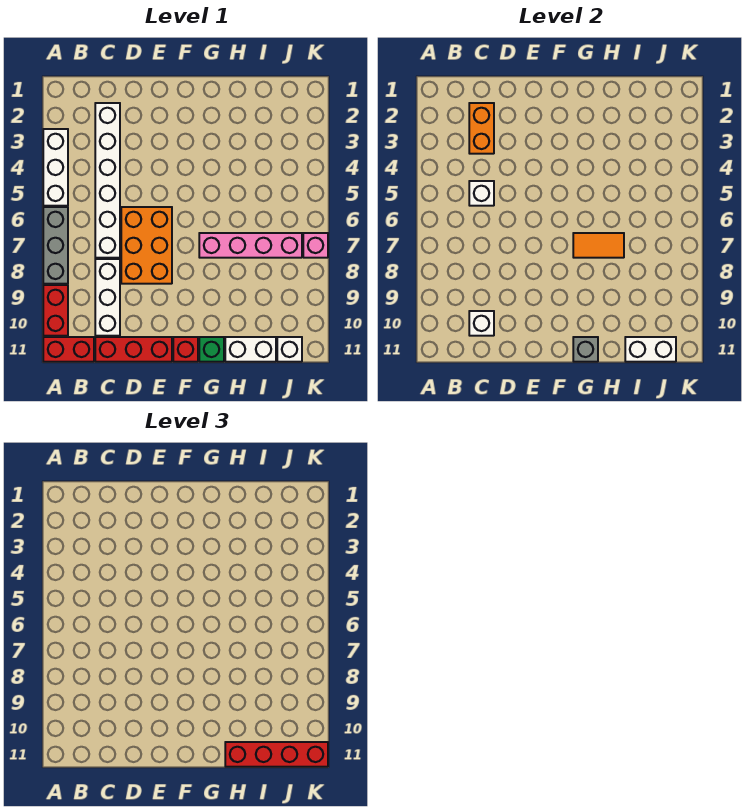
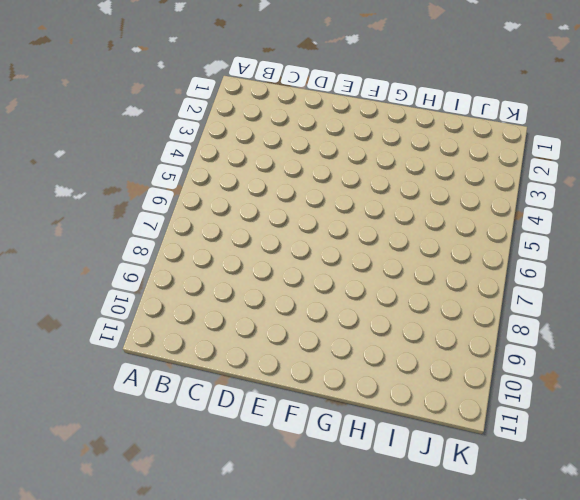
none -> white brick A3:A5 level 1
none -> grey brick A6:A8 level 1
none -> red brick A9:A10 level 1

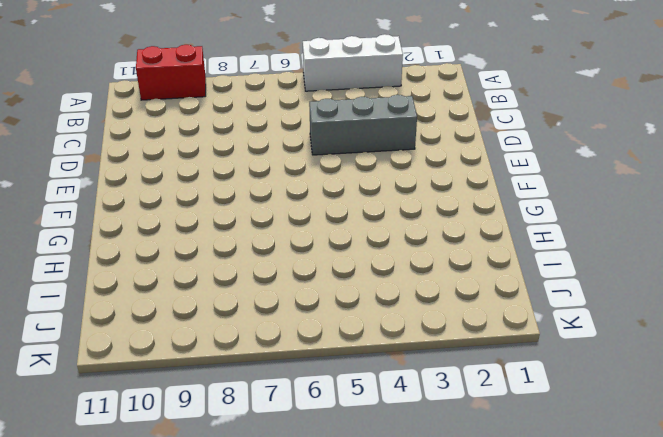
grey brick D3:D5 level 1 -> grey brick A6:A8 level 1
none -> red brick A11:B11 level 1
none -> white brick C2:C7 level 1
none -> white brick C8:C10 level 1

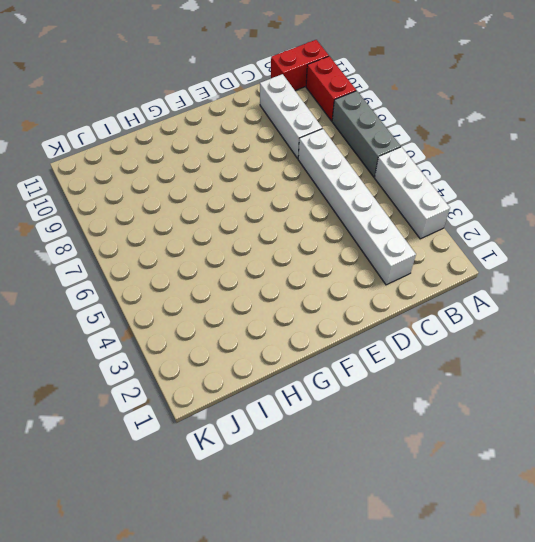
none -> red brick C11:E11 level 1
none -> orange brick D6:E8 level 1
none -> red brick F11 level 1

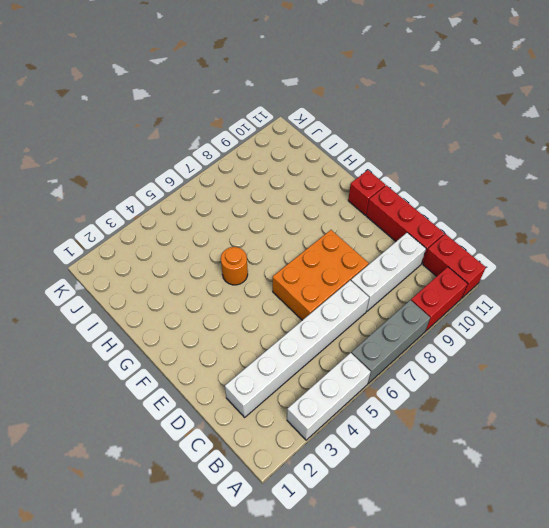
orange round brick G5 level 1 -> none
none -> pink brick G7:J7 level 1
none -> green brick G11 level 1
none -> white brick H11:I11 level 1

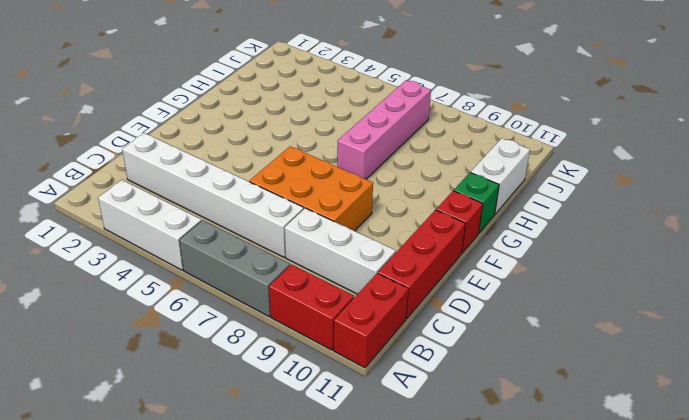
none -> white brick J11 level 1
none -> pink brick K7 level 1
none -> orange brick C2:C3 level 2

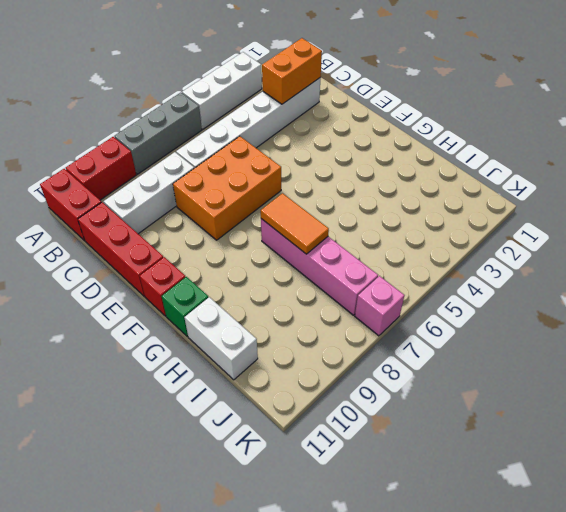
none -> white brick J11 level 1
none -> white brick C5 level 2
none -> white brick C10 level 2

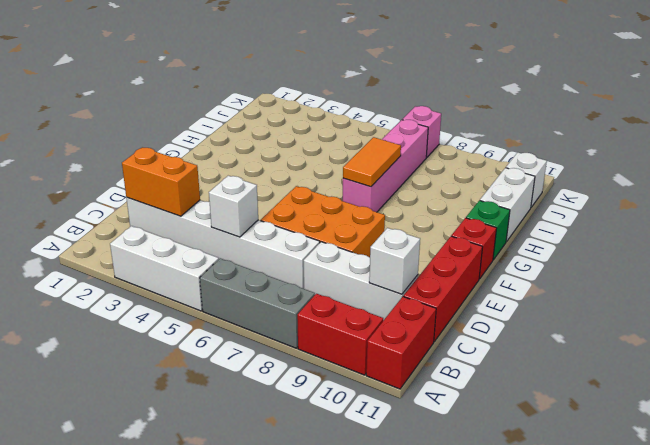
none -> grey brick G11 level 2
none -> white brick I11:J11 level 2
none -> red brick H11:K11 level 3

